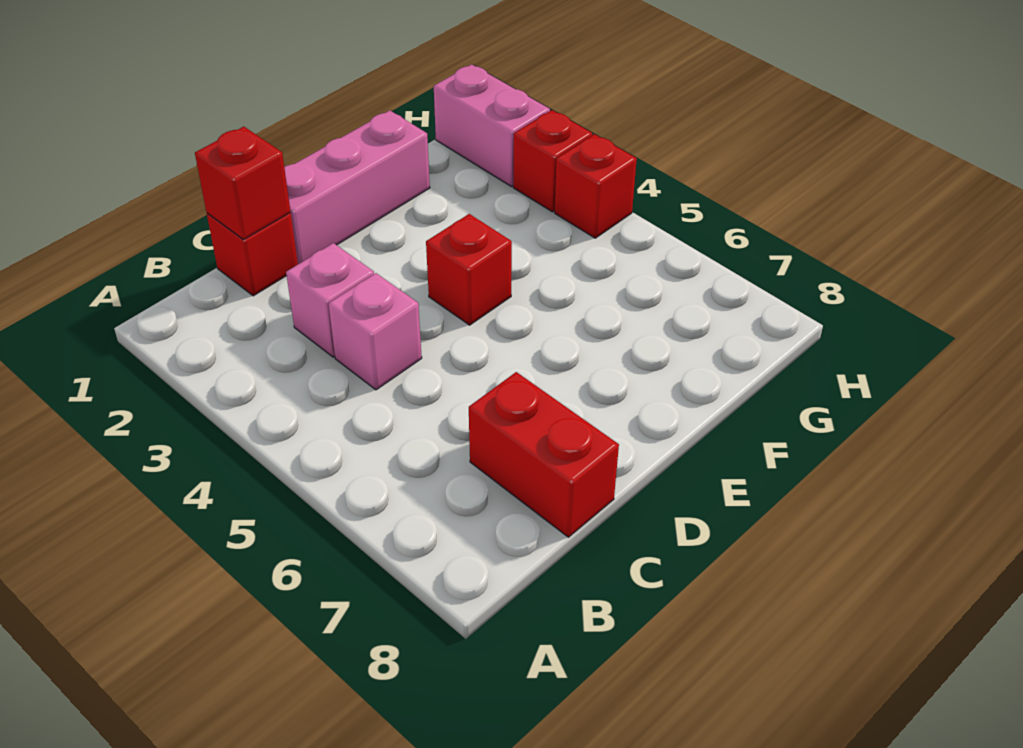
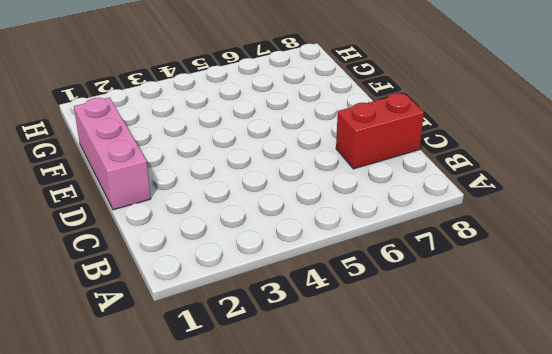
none -> red brick C1 level 1
none -> pink brick C3 level 1

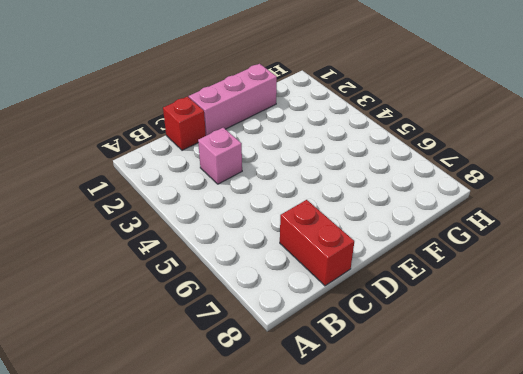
none -> pink brick C4 level 1
none -> red brick E4 level 1

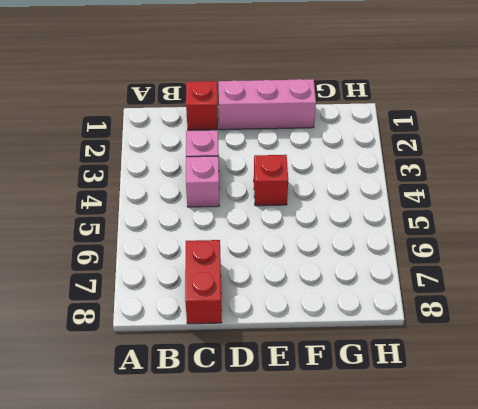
none -> pink brick H1:H2 level 1
none -> red brick H3 level 1

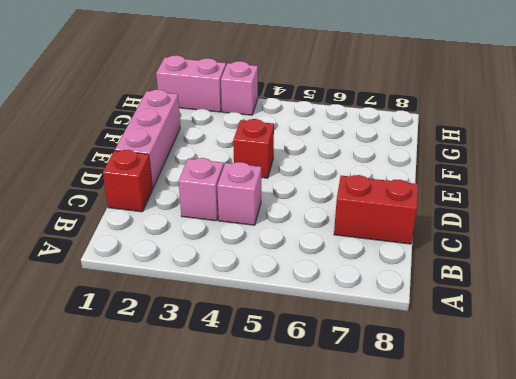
pink brick H3 level 1 -> red brick H3 level 1
none -> red brick H4 level 1
none -> red brick C1 level 2

